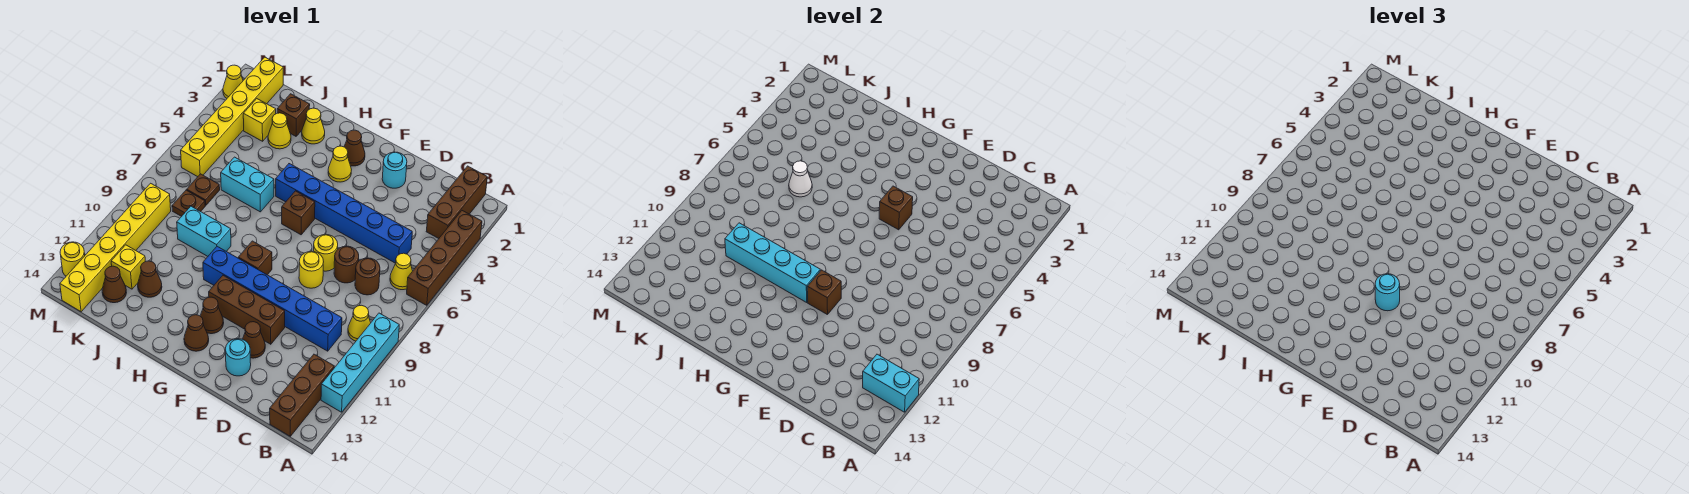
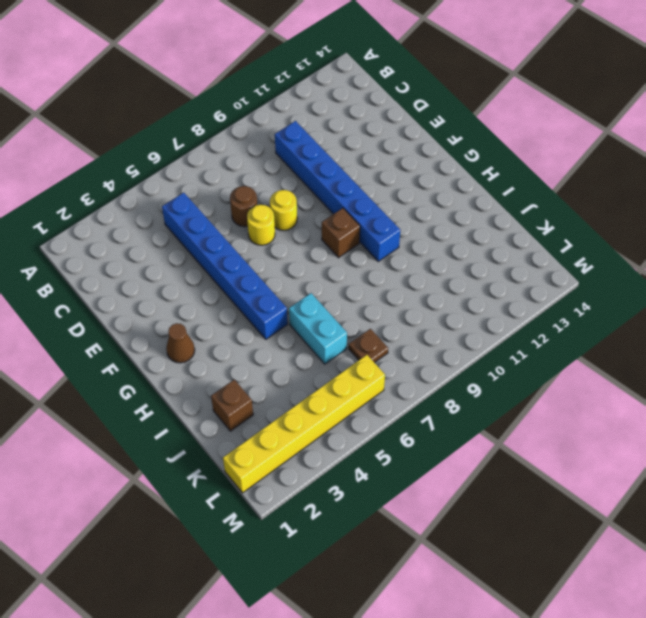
none -> brown brick A3:A6 level 1
none -> cyan brick A9:A12 level 1
none -> brown brick B1:B3 level 1
none -> yellow cone B6 level 1

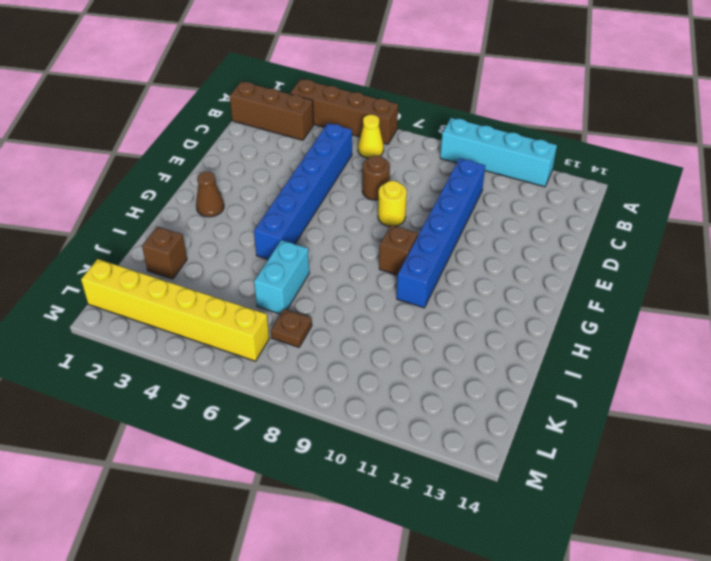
none -> yellow cone B9 level 1
none -> brown brick B12:B14 level 1
none -> brown round brick C7 level 1
none -> cyan round brick E2 level 1

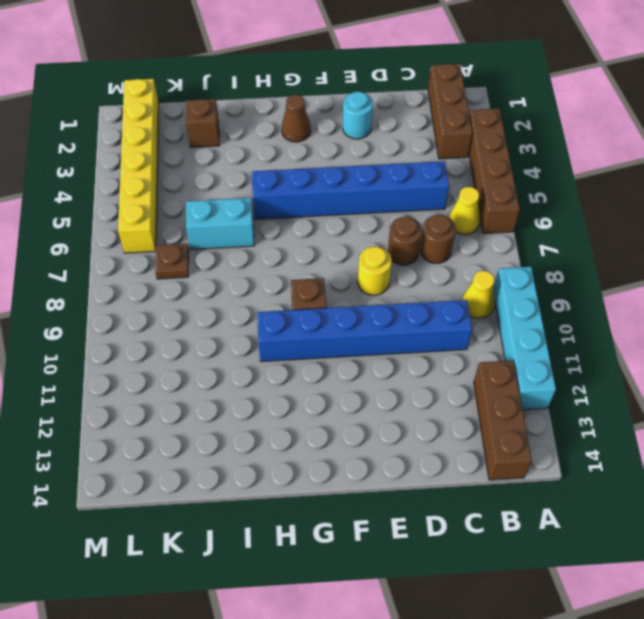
none -> yellow round brick E7 level 1
none -> brown brick E11:G11 level 1
none -> brown cone E12 level 1
none -> cyan round brick E13 level 1

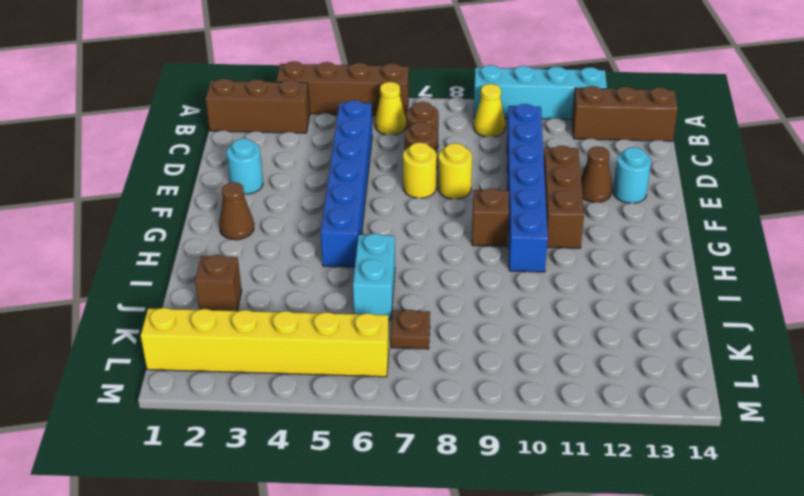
none -> yellow cone G3 level 1
none -> brown brick G6 level 1
none -> brown cone G12 level 1
none -> brown cone G13 level 1

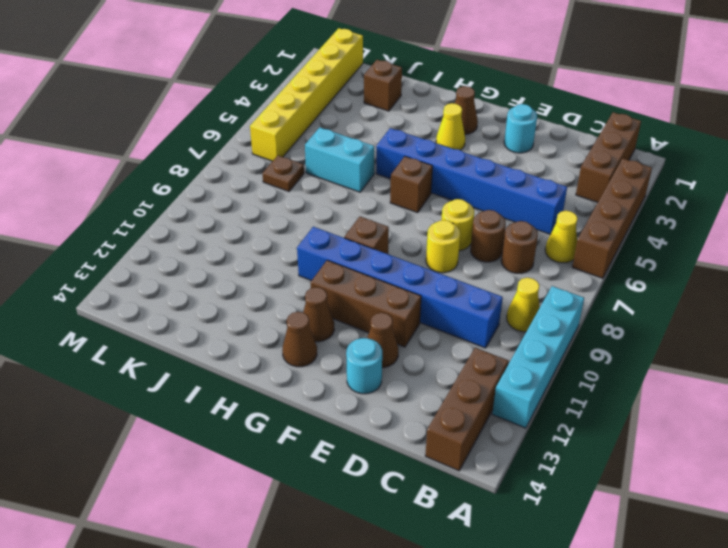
none -> yellow cone I2 level 1
none -> cyan brick I9:J9 level 1
none -> yellow cone J3 level 1
none -> brown cone J12 level 1

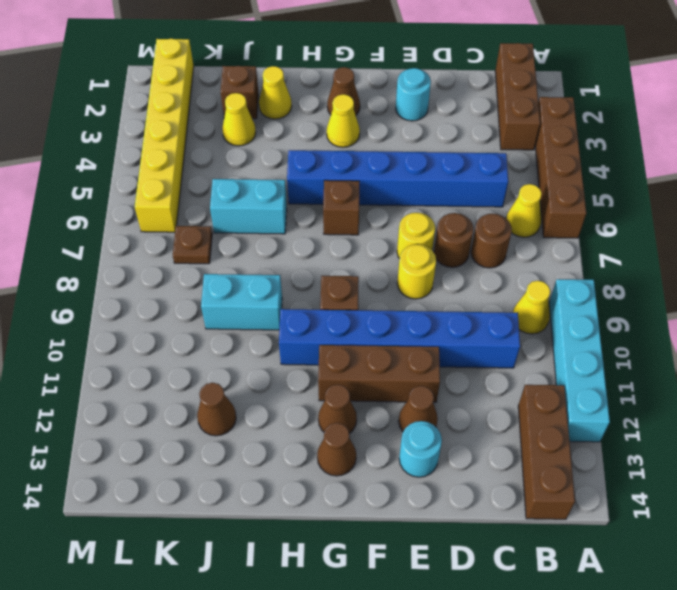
none -> yellow brick K3 level 1
none -> brown plate K8 level 1
none -> yellow brick K12 level 1
none -> brown cone K13 level 1

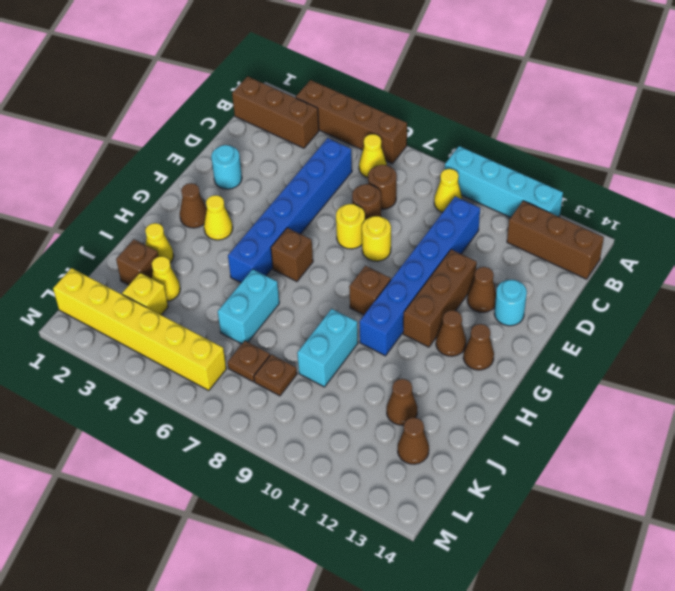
none -> yellow brick K12 level 1
none -> yellow brick L9:L14 level 1
none -> yellow cone M2 level 1
none -> yellow round brick M13 level 1

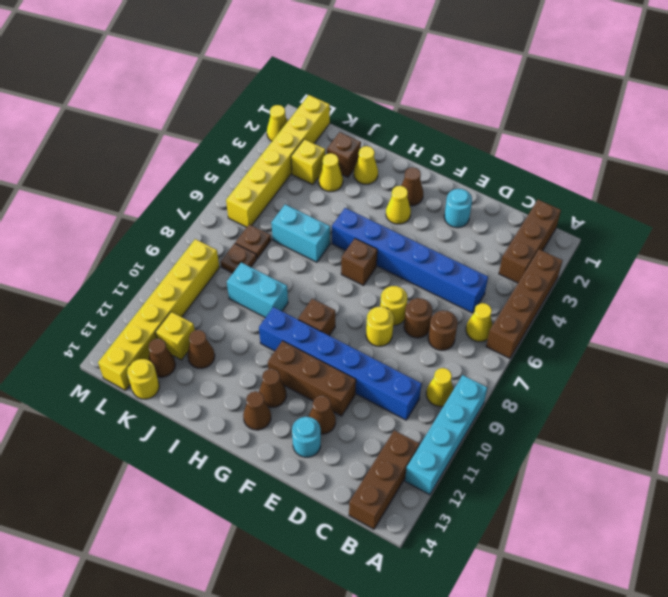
yellow round brick K14 level 1 -> yellow round brick M13 level 1
none -> cyan brick A12:B12 level 2
none -> brown brick F5 level 2
none -> brown brick F10 level 2
none -> cyan brick G10:J10 level 2

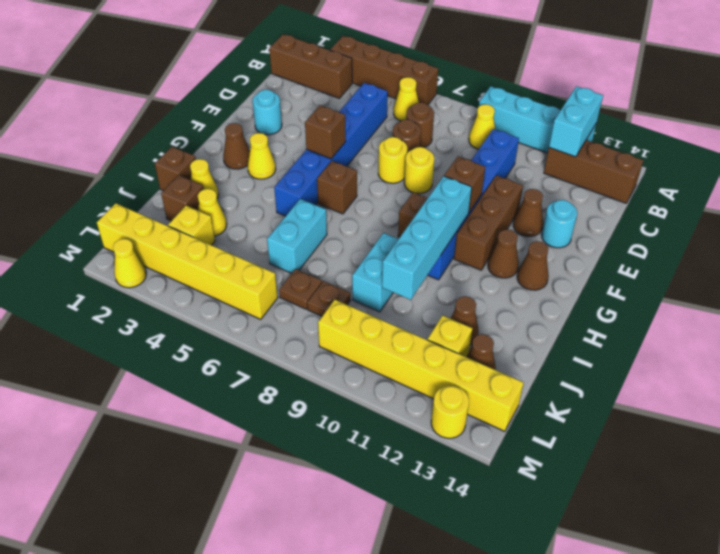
brown brick I1 level 1 -> none
none -> white cone J6 level 2
none -> cyan round brick F10 level 3

